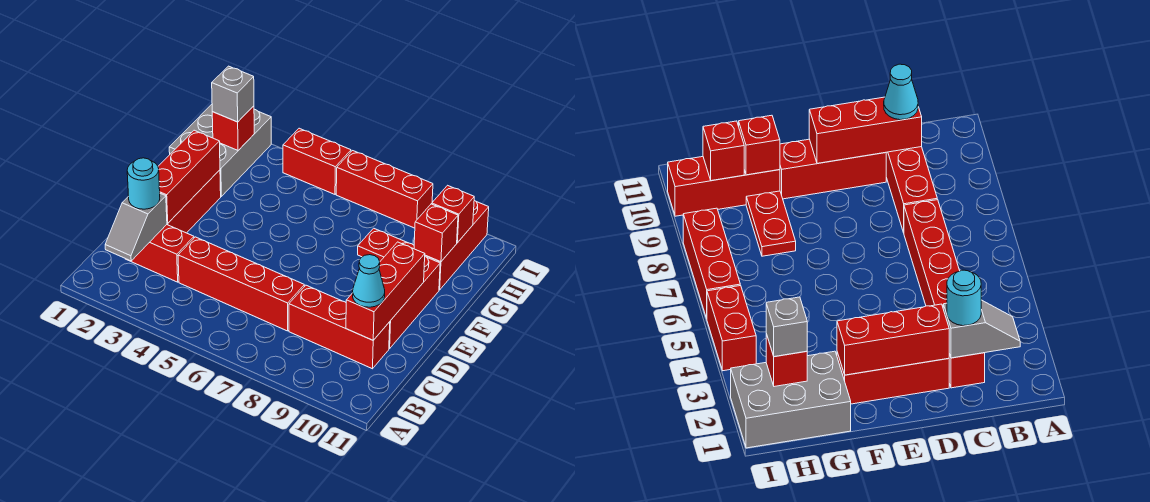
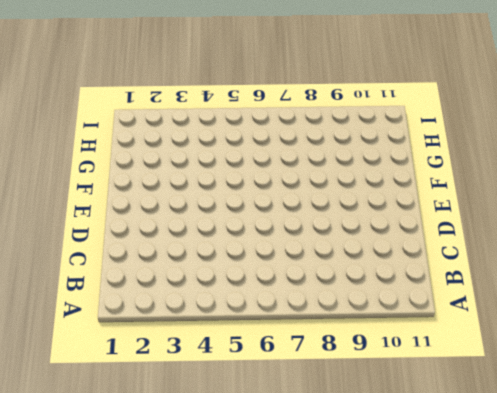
none -> red brick C2:C3 level 1
none -> red brick C4:C7 level 1
none -> red brick C8:C10 level 1

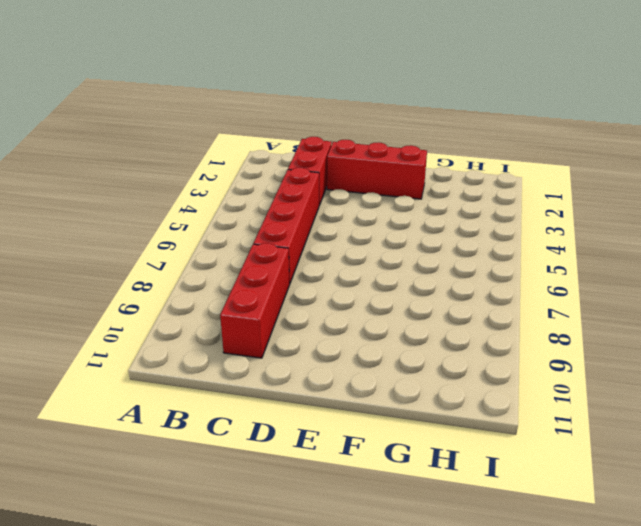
none -> red brick D10:F10 level 1
none -> grey brick G1:I2 level 1
none -> red plate G8:G9 level 1

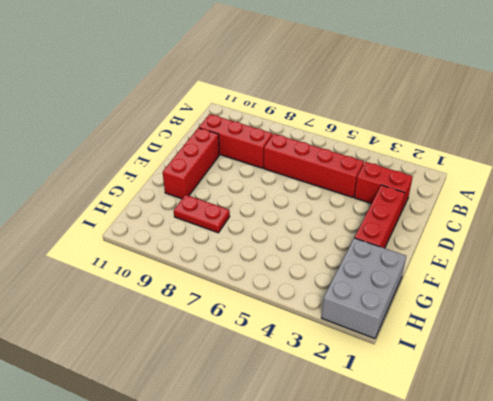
none -> red brick G10:I10 level 1
none -> red brick I4:I5 level 1
none -> red brick I6:I8 level 1

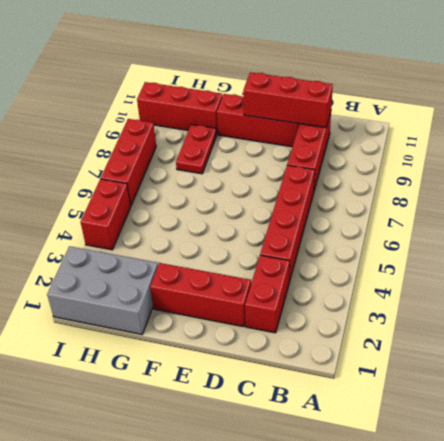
none -> grey slope B2:C2 level 2 top C
none -> red brick D2:F2 level 2
none -> red brick G10 level 2

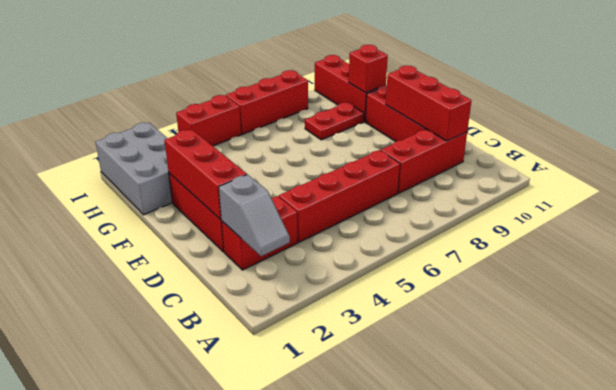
none -> red brick H2 level 2
none -> red brick H10 level 2
none -> cyan round brick C2 level 3

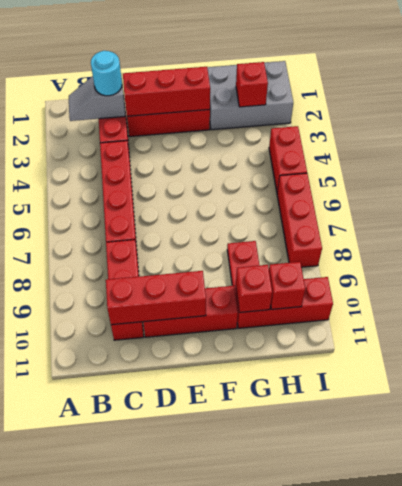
none -> cyan cone C10 level 3
none -> grey brick H2 level 3

